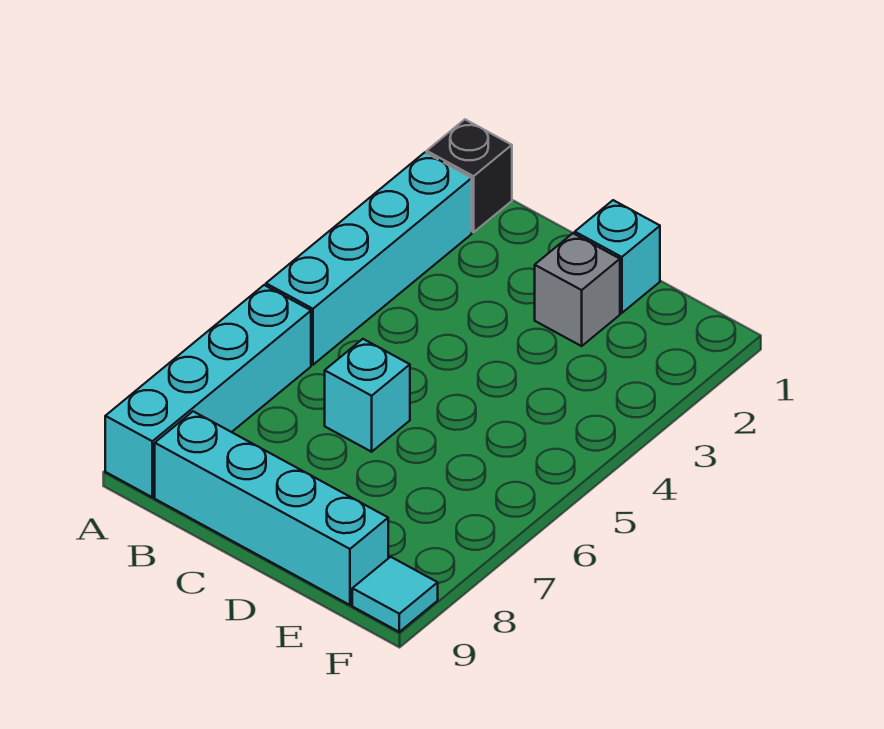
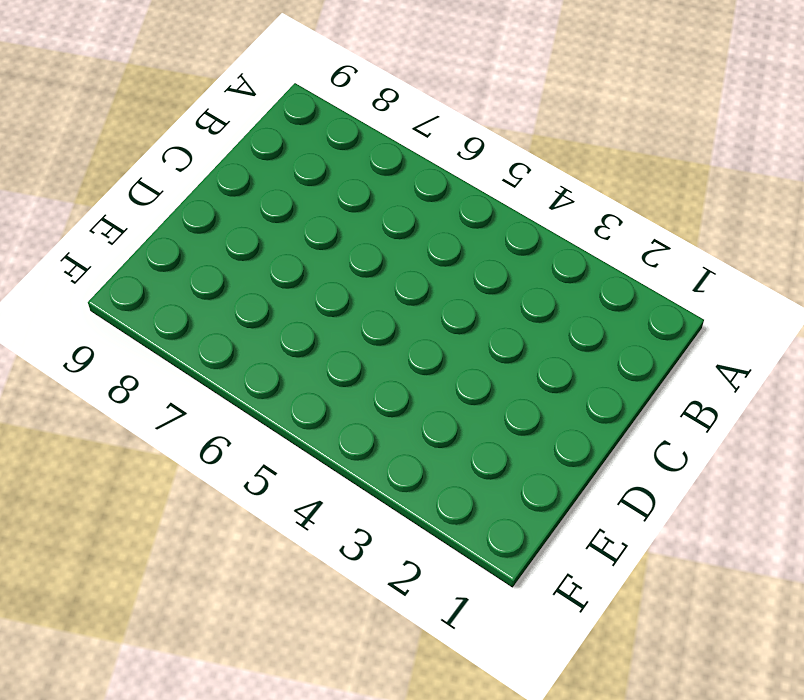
none -> black brick A1 level 1
none -> cyan brick A2:A5 level 1

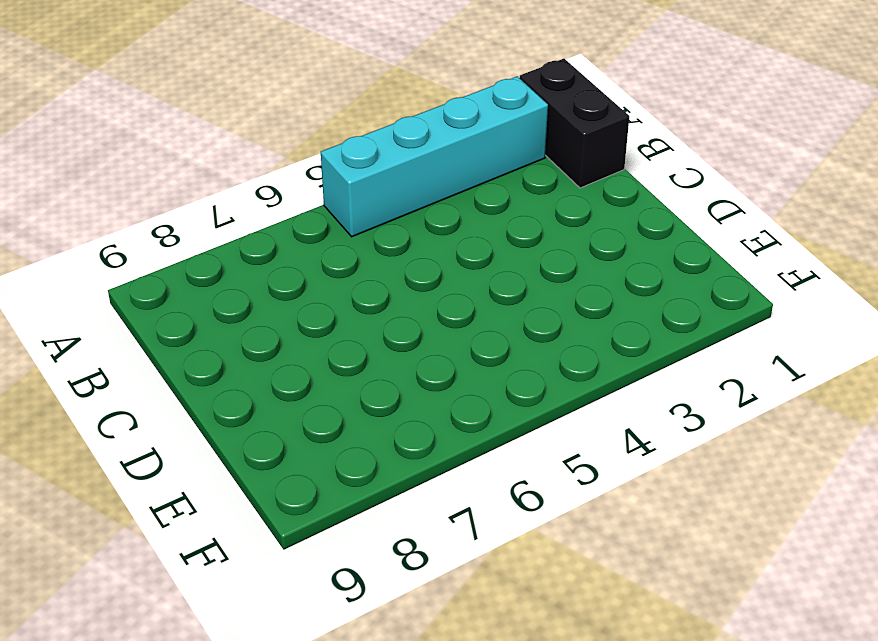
black brick A1:B1 level 1 -> black brick A1 level 1
none -> cyan brick A6:A9 level 1
none -> cyan brick B9:E9 level 1

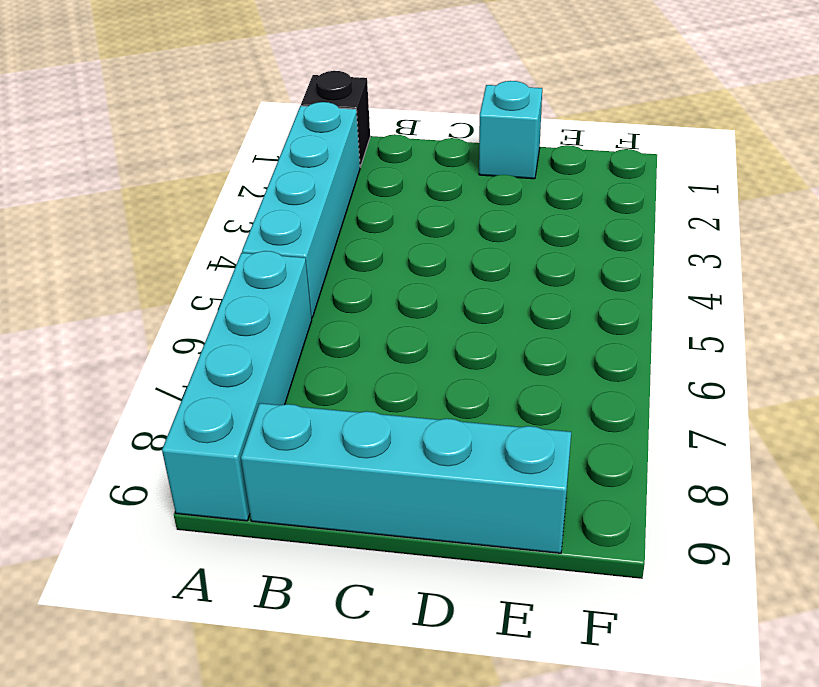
none -> cyan brick C6 level 1
none -> grey brick D2 level 1

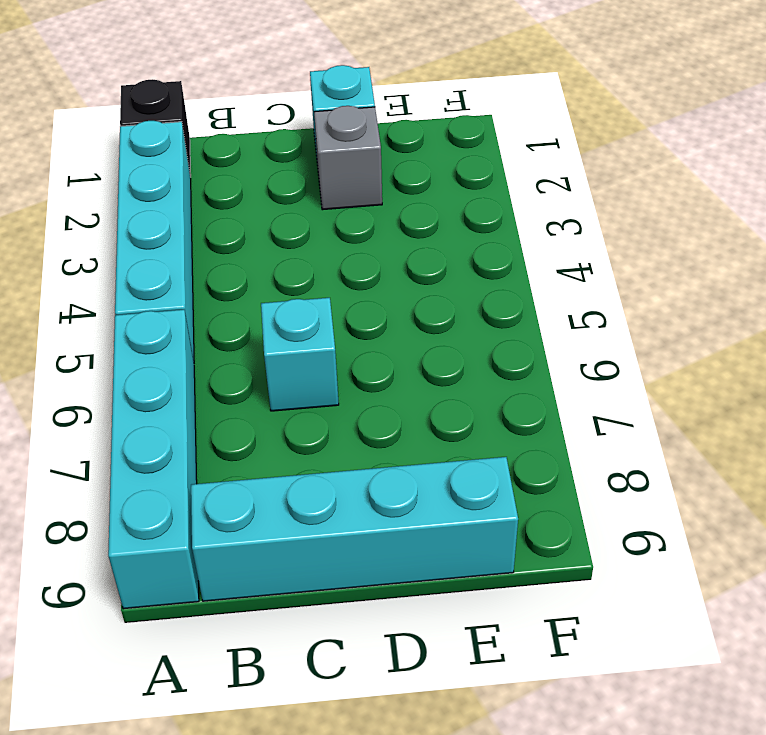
none -> cyan tile F9 level 1

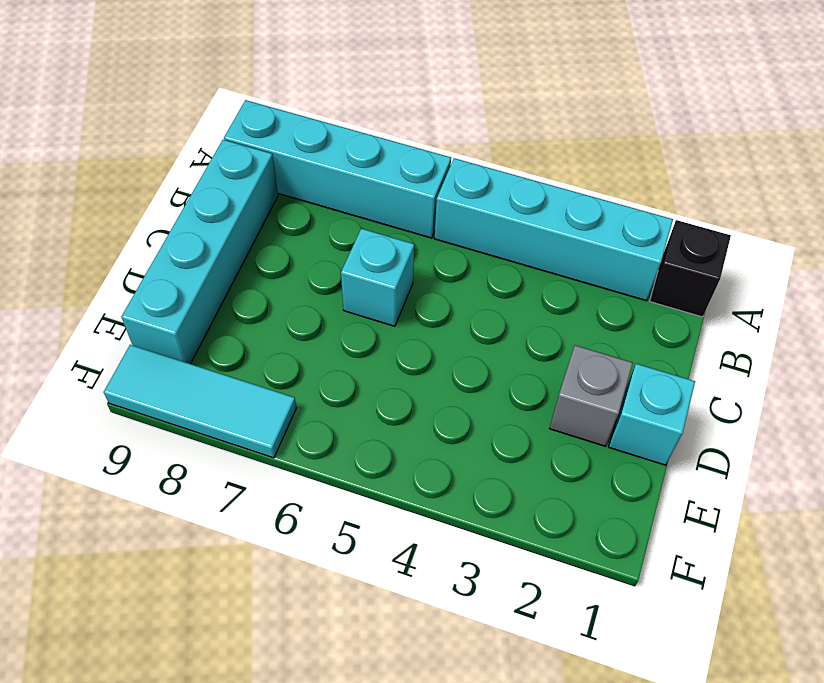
cyan tile F7:F9 level 1 -> cyan tile F9 level 1

